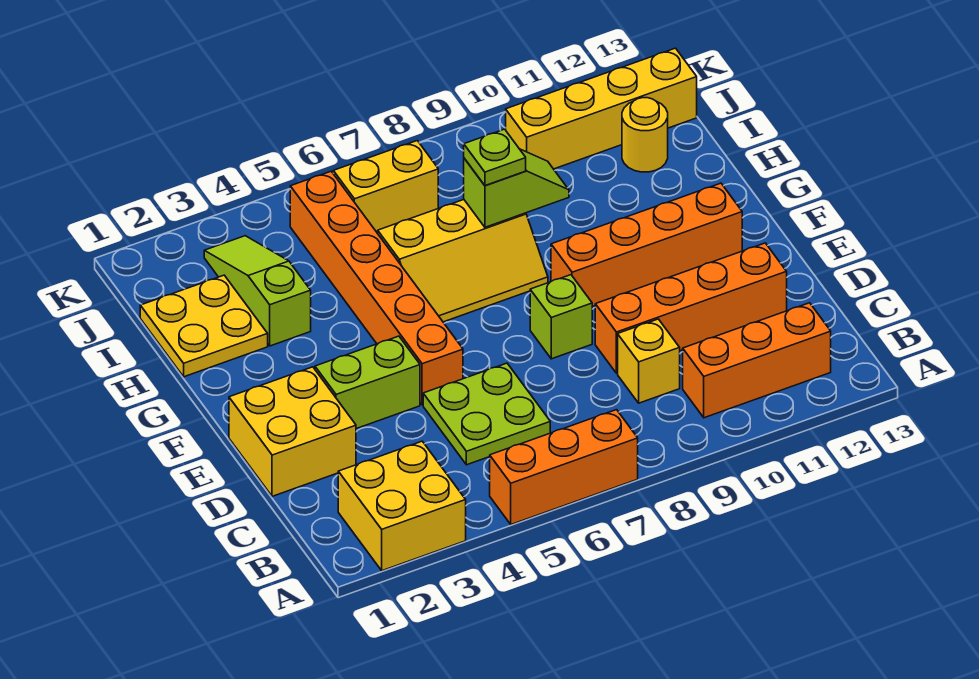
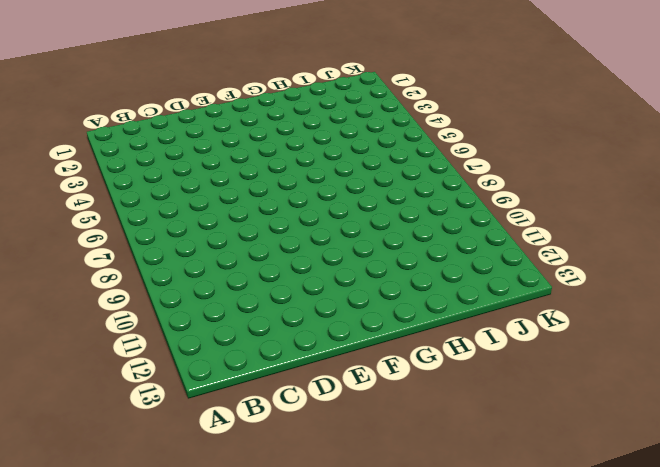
none -> yellow brick A2:B3 level 1
none -> orange brick A5:A7 level 1
none -> orange brick B10:B12 level 1

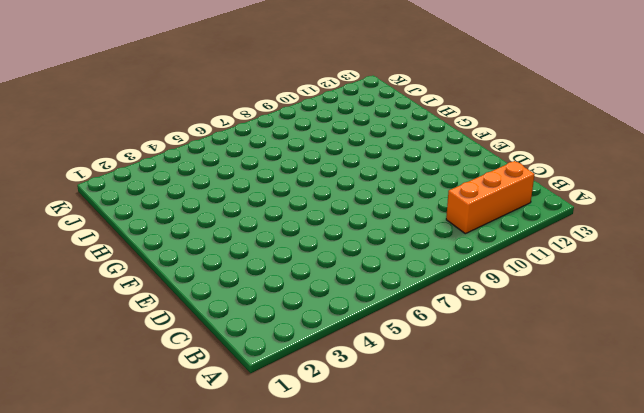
none -> yellow brick A2:B3 level 1
none -> orange brick A5:A7 level 1
none -> lime plate C5:D6 level 1

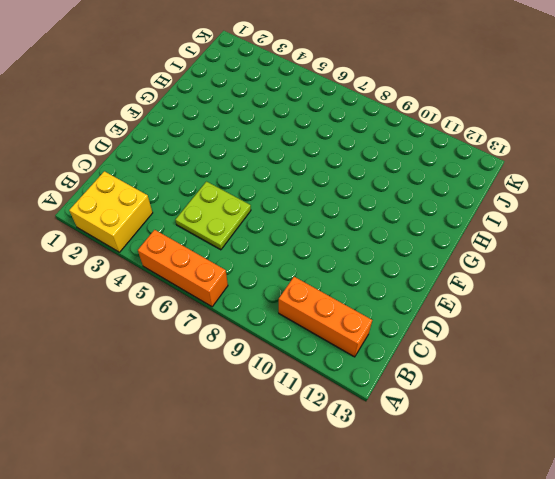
none -> yellow brick C9 level 1
none -> yellow brick D1:E2 level 1
none -> orange brick D9:D12 level 1

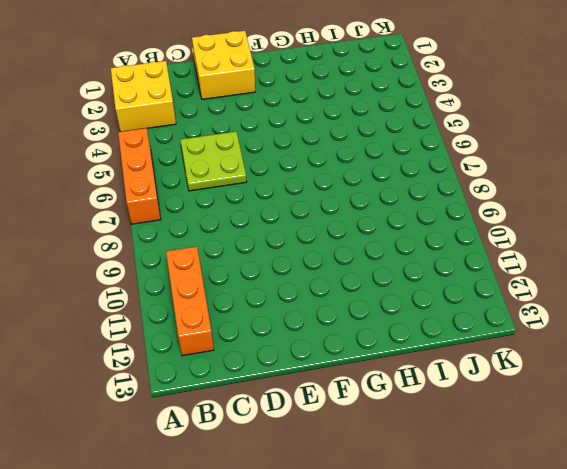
none -> yellow brick C9 level 1
none -> orange brick D9:D12 level 1
none -> lime brick E3:E4 level 1

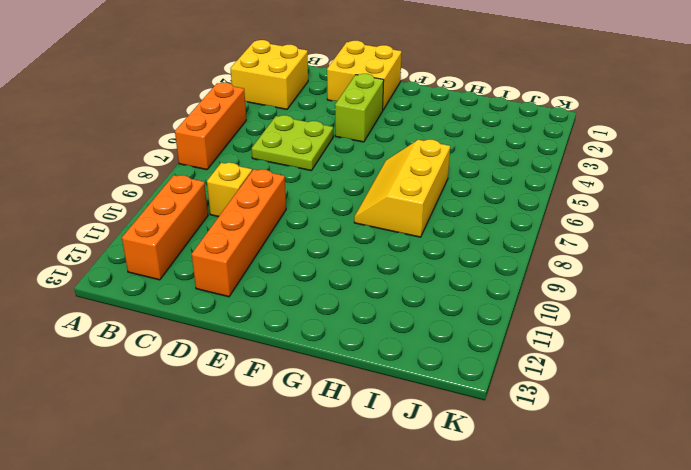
none -> orange brick E5:J5 level 1
none -> lime brick E8 level 1
none -> orange brick F9:F12 level 1

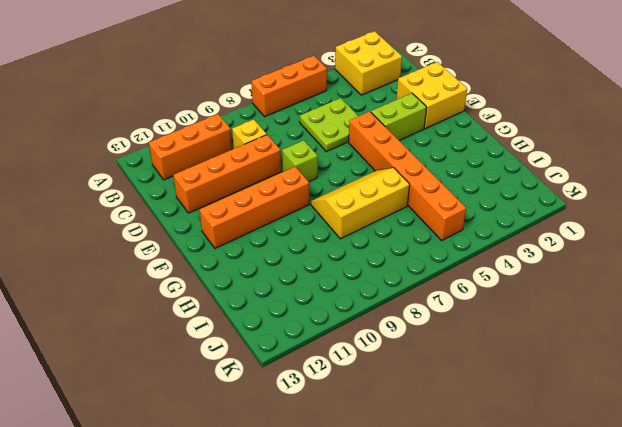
none -> yellow plate H1:I2 level 1
none -> lime slope H3:J3 level 1 top H
none -> yellow round brick I12 level 1

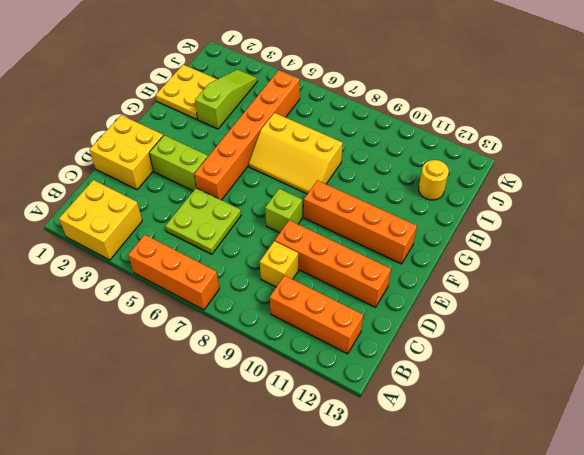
none -> yellow brick J6:J7 level 1
none -> yellow brick J10:J13 level 1
none -> lime slope H8:H9 level 2 top 8

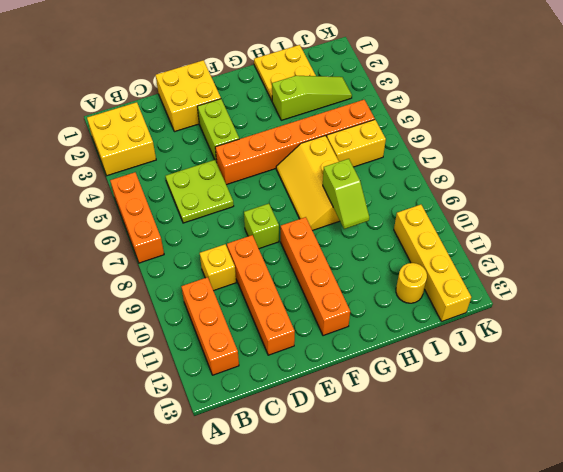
yellow brick I6:J6 level 1 -> yellow brick J6:J7 level 1
none -> lime plate H8 level 3

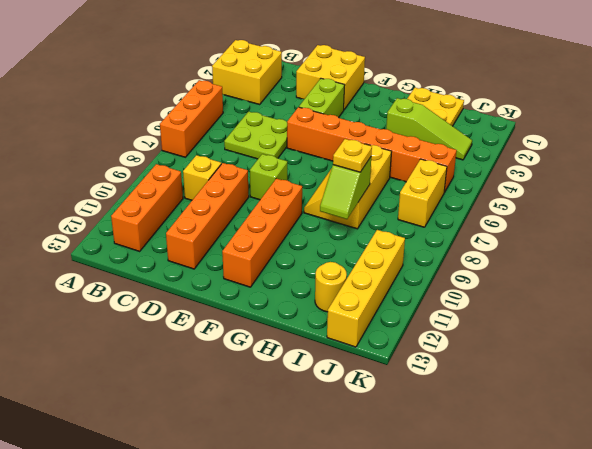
yellow plate H8 level 3 -> lime plate H8 level 3

